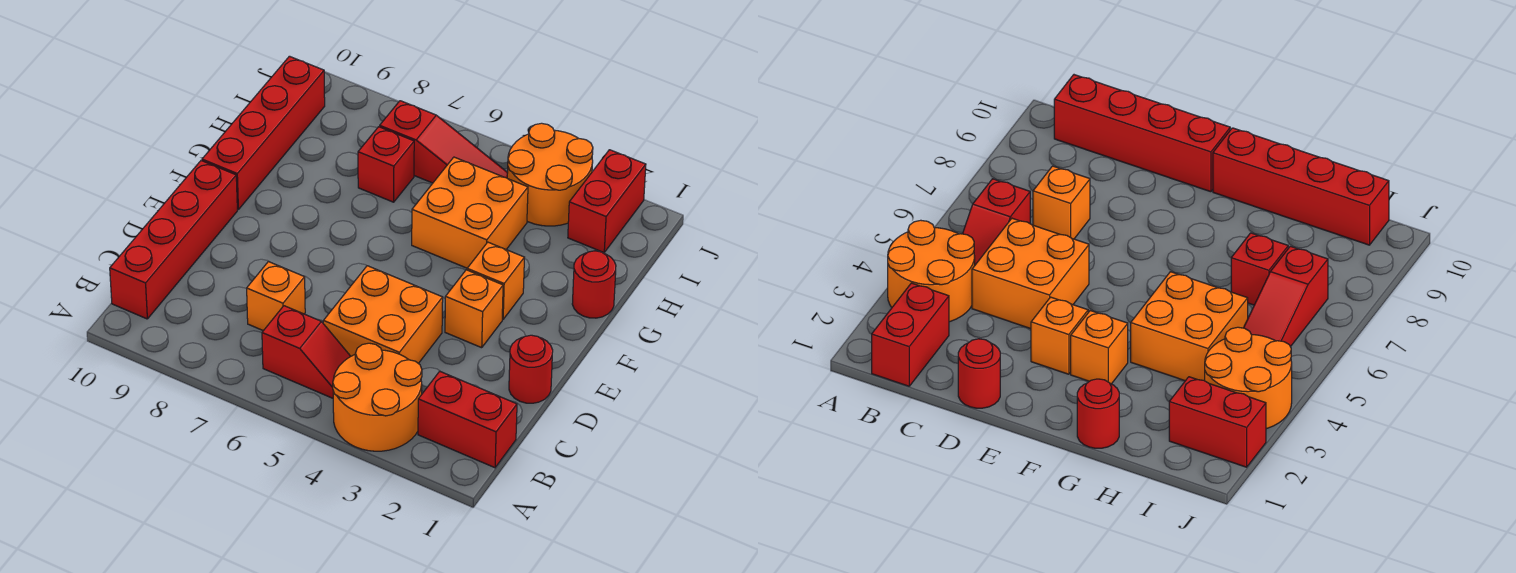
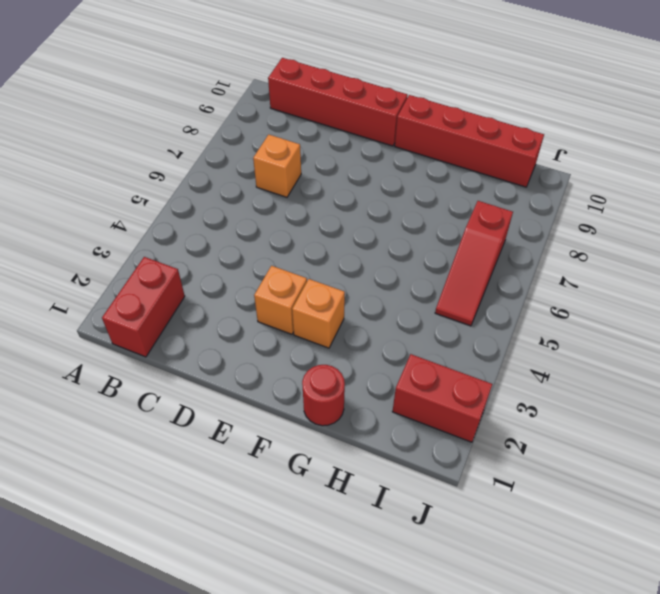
none -> orange round brick A3:B4 level 1
none -> red slope B5:B6 level 1 top 6
none -> orange brick C4:D5 level 1

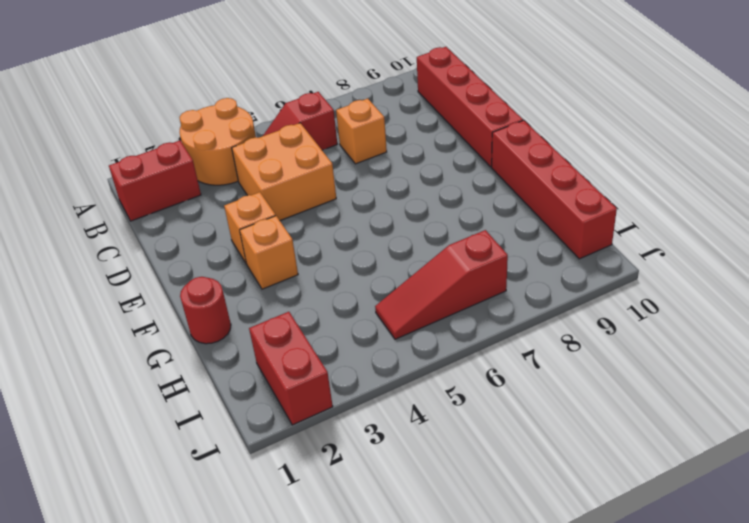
none -> red round brick D1 level 1
none -> orange brick G4:H5 level 1
none -> red brick H7 level 1

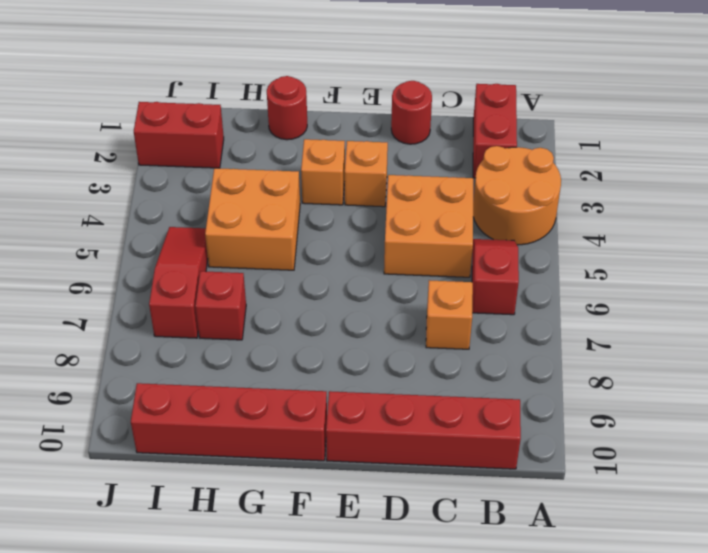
none -> orange round brick I3:J4 level 1

